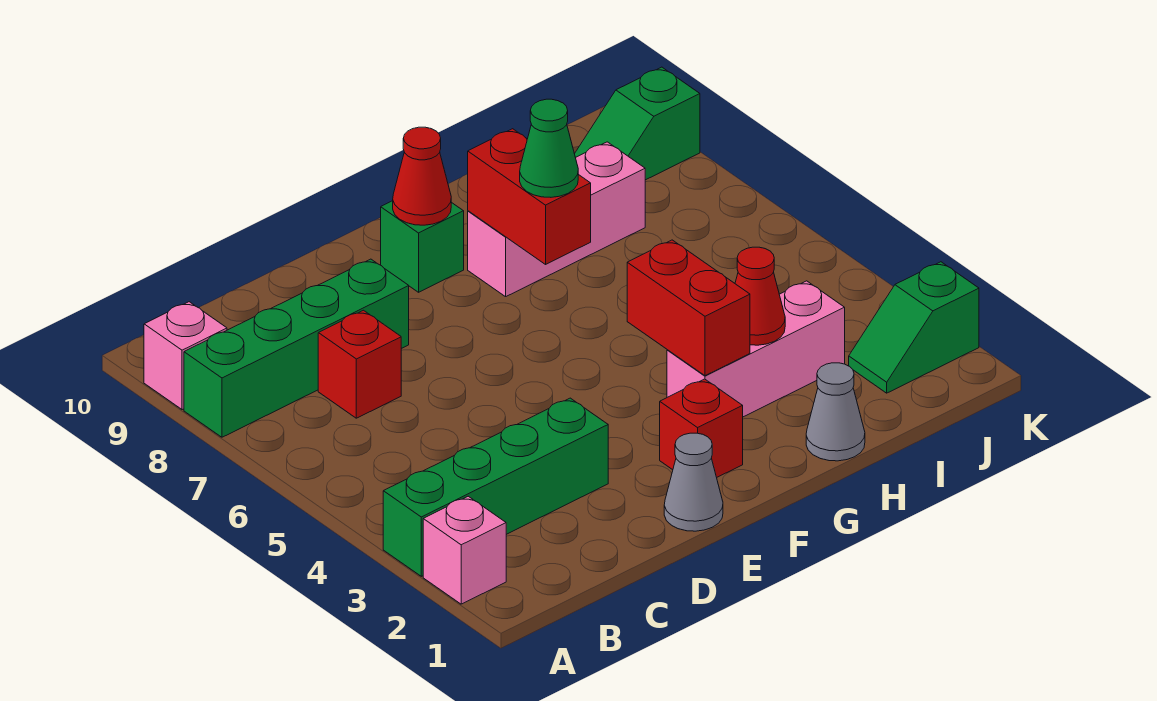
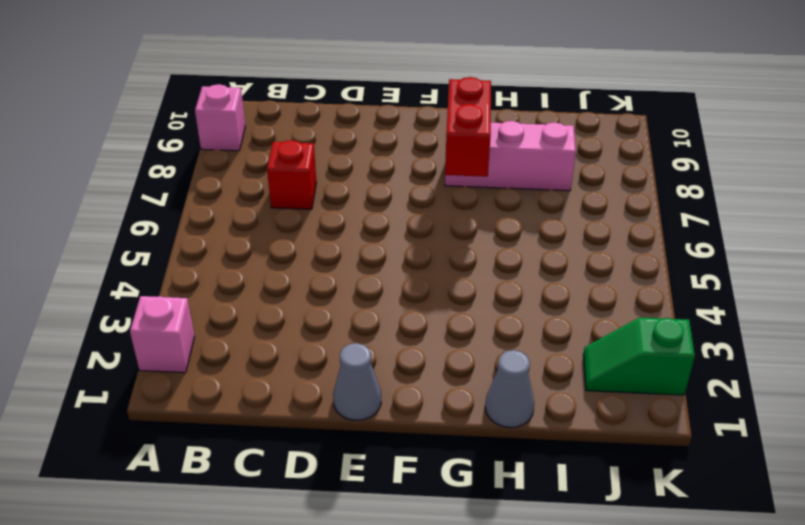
none -> green brick A3:D3 level 1
none -> green brick A8:D8 level 1
none -> red brick F2 level 1

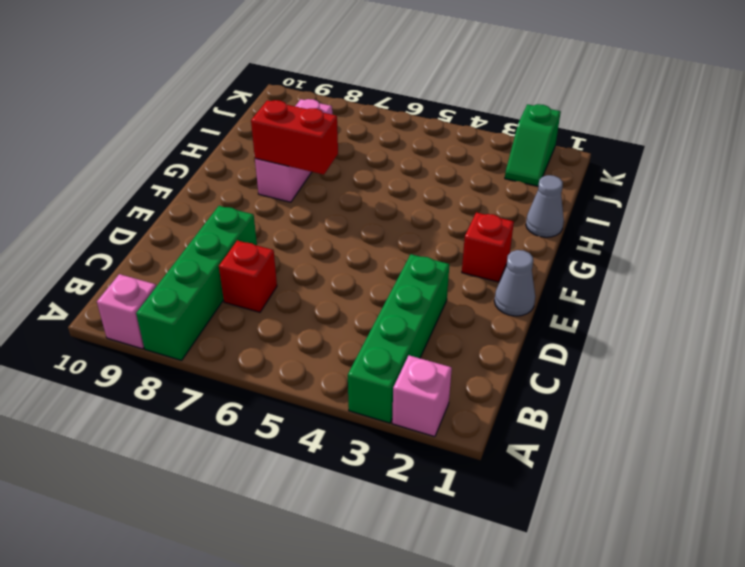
none -> green brick F9 level 1
none -> pink brick G3:I3 level 1
none -> green slope J9:K9 level 1 top K

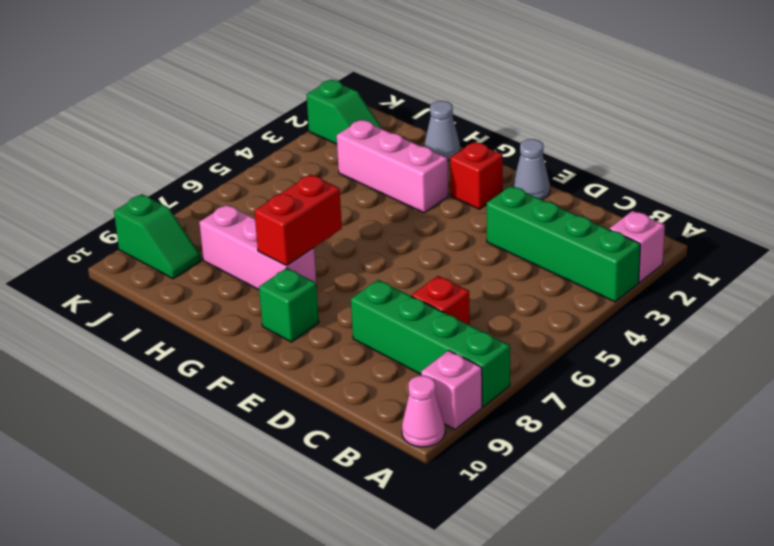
pink cone A10 level 1 -> none
none -> red cone F9 level 2
none -> red brick G3:G4 level 2
none -> red cone H3 level 2

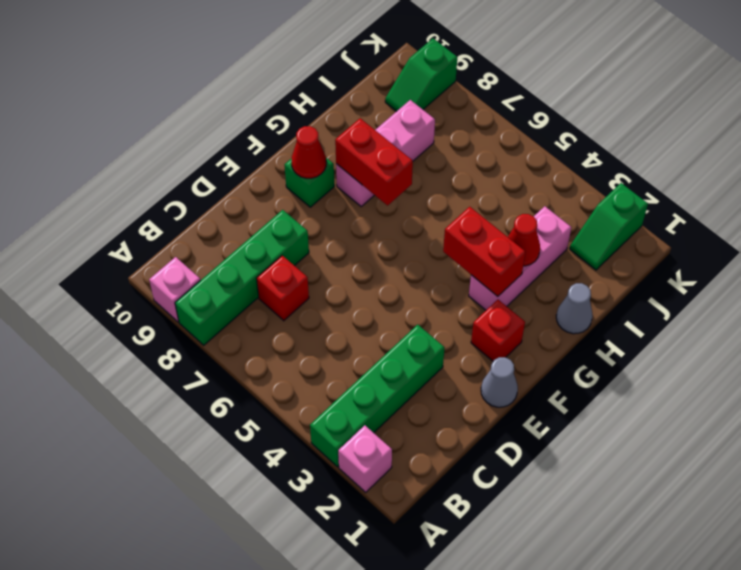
none -> green cone G7 level 3

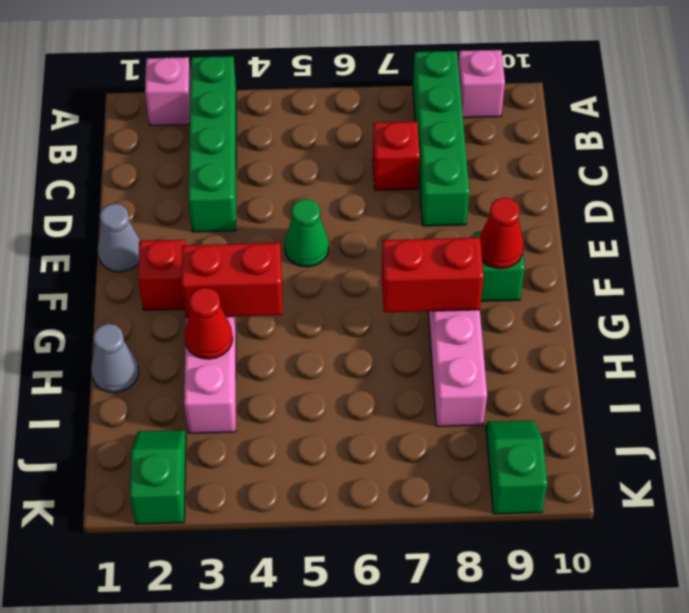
green cone E5 level 1 -> green cone G7 level 3

